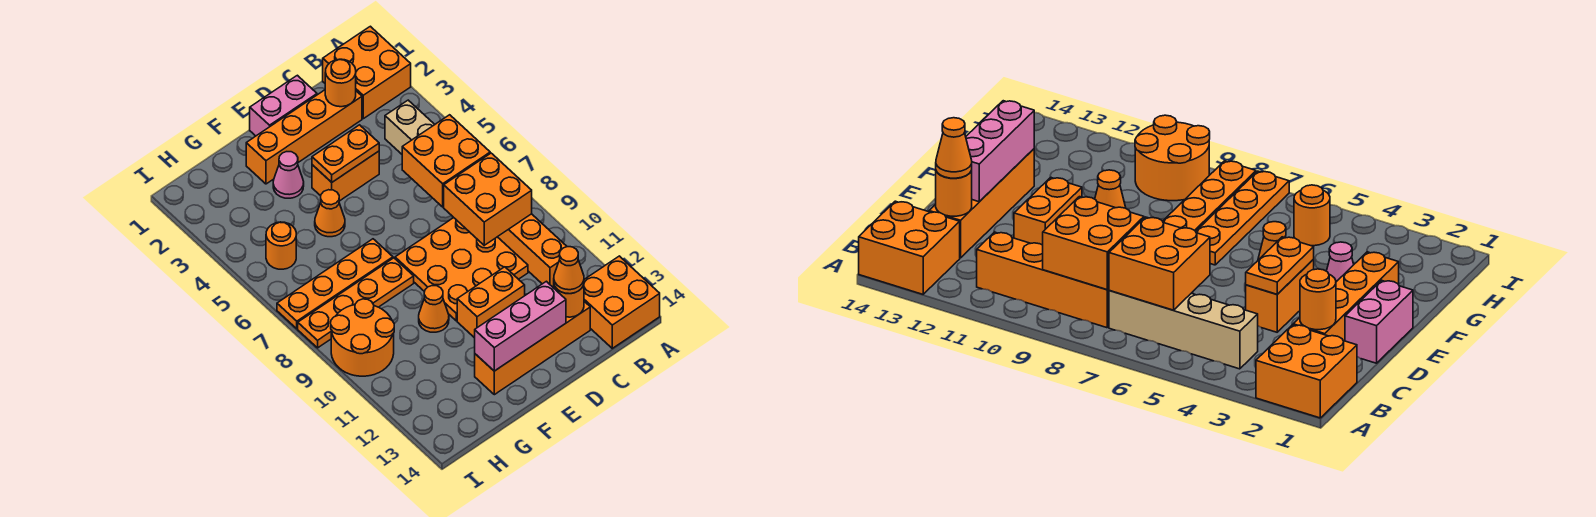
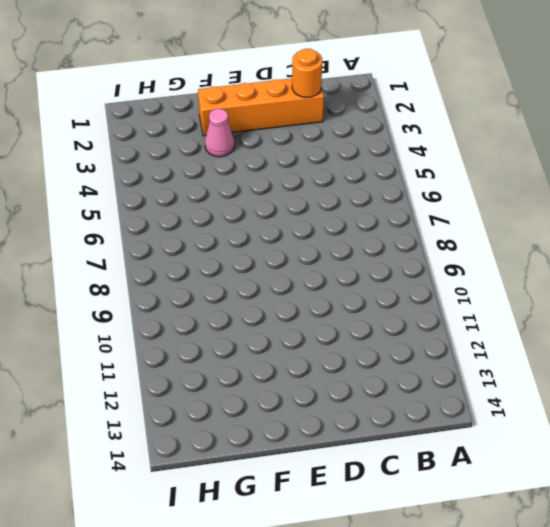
none -> orange brick A1:B2 level 1
none -> orange brick A13:B14 level 1
none -> tan brick B4:B7 level 1

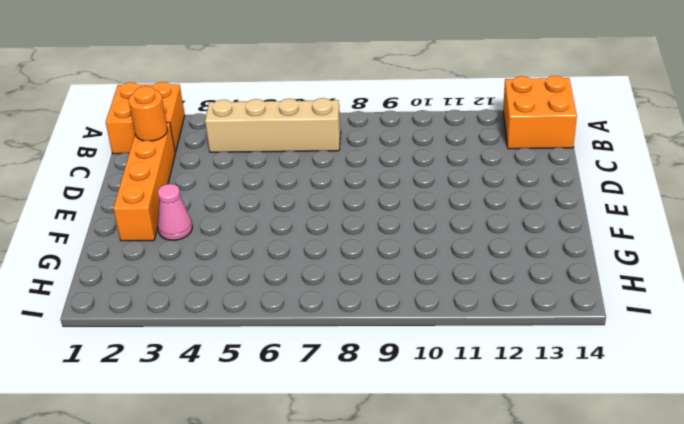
none -> orange brick B8:B11 level 1
none -> orange plate C8:E10 level 1
none -> orange brick C13:F13 level 1

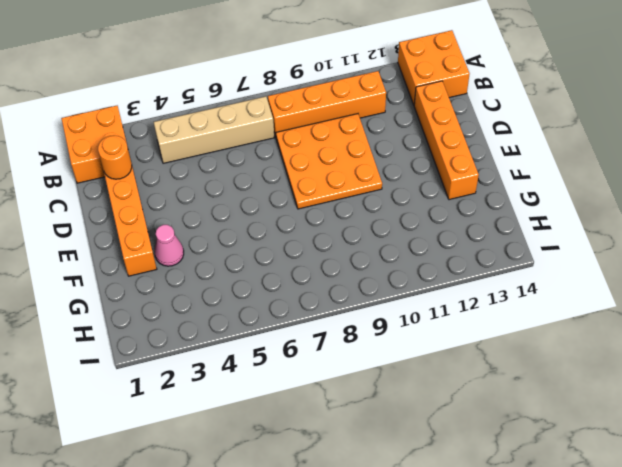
none -> pink brick D1:E1 level 1
none -> orange brick D4:E4 level 1
none -> orange brick D11:E11 level 1

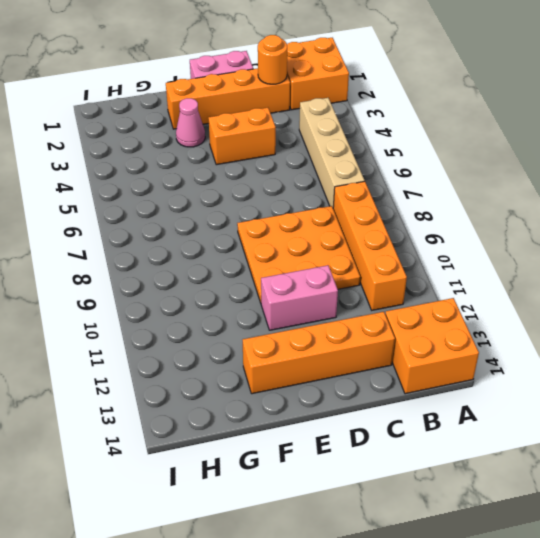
pink brick D11:E11 level 1 -> orange brick D11:E11 level 1
none -> orange cone F5 level 1
none -> orange plate F7:I7 level 1
none -> orange plate F8:I8 level 1

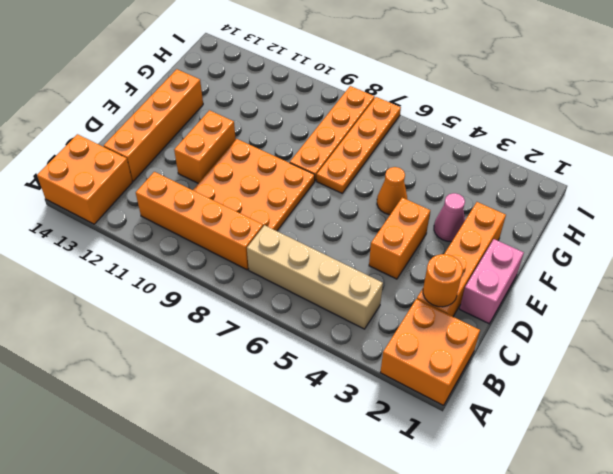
none -> orange cone F10 level 1
none -> orange round brick H5 level 1
none -> orange round brick H9:I10 level 1

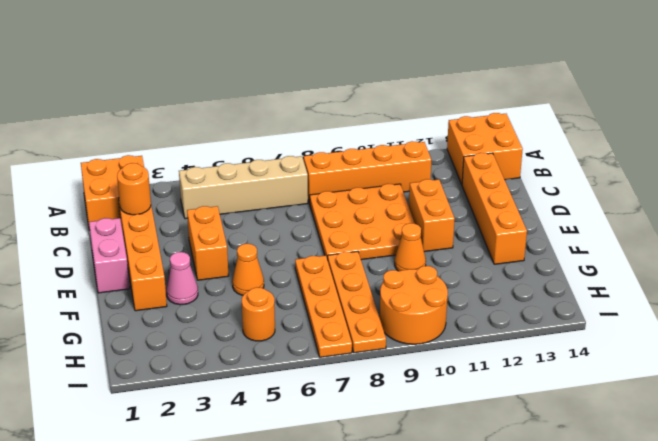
none -> orange brick B6:C7 level 2
none -> orange brick B8:C9 level 2
none -> orange round brick C13 level 2

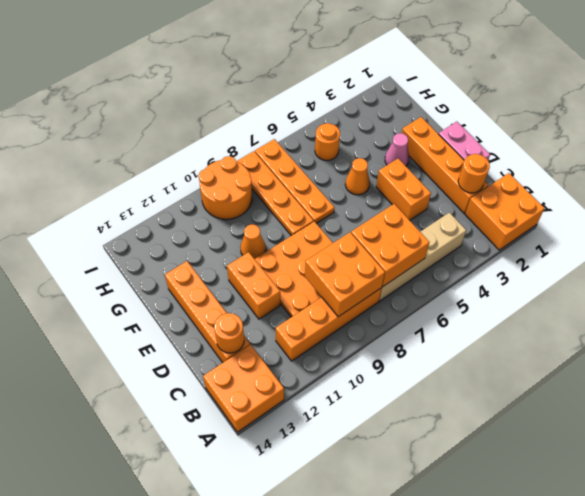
none -> orange plate D4:E4 level 2
none -> pink brick D13:F13 level 2
none -> orange cone C13 level 3

